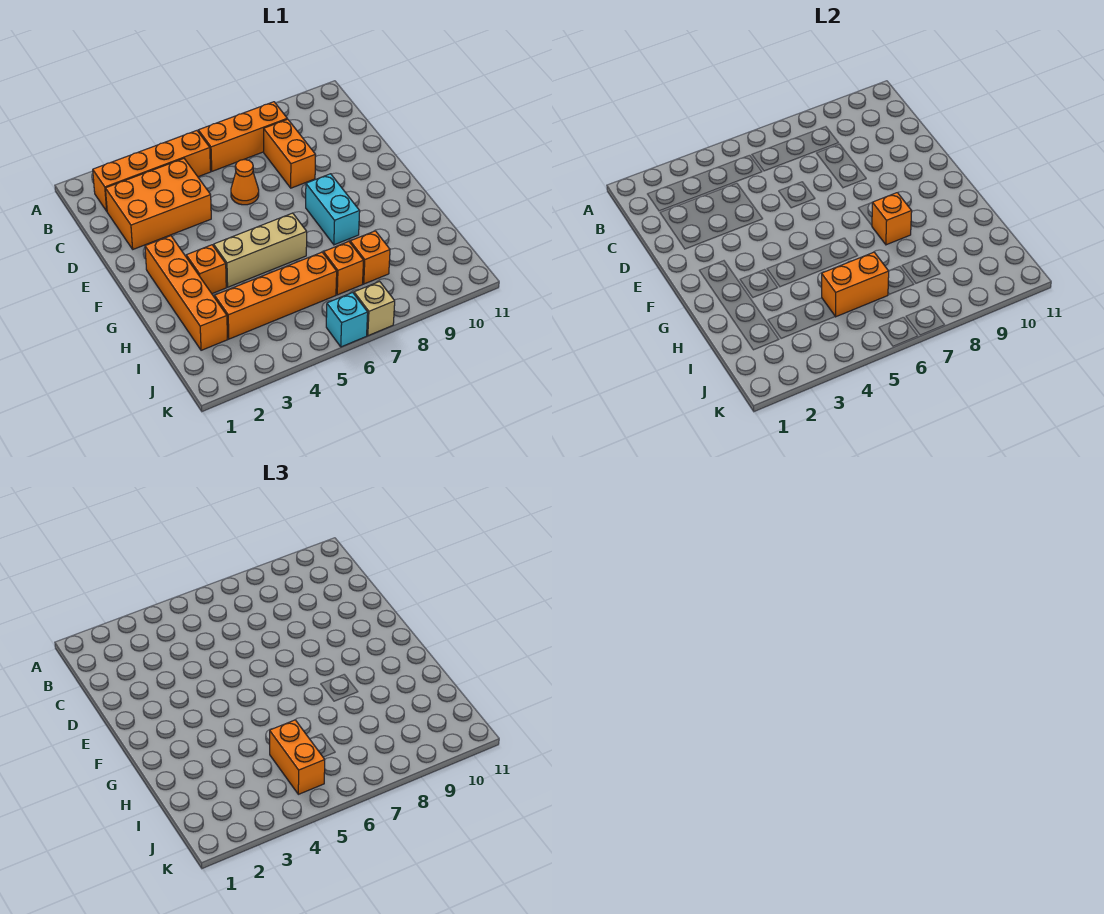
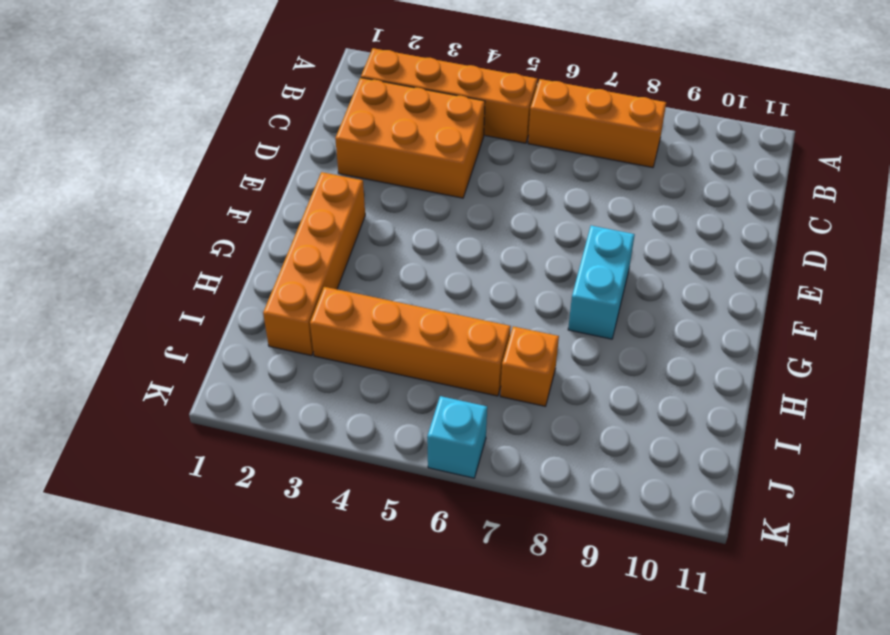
none -> orange brick C8:D8 level 1
none -> orange cone D6 level 1
none -> orange brick G3 level 1

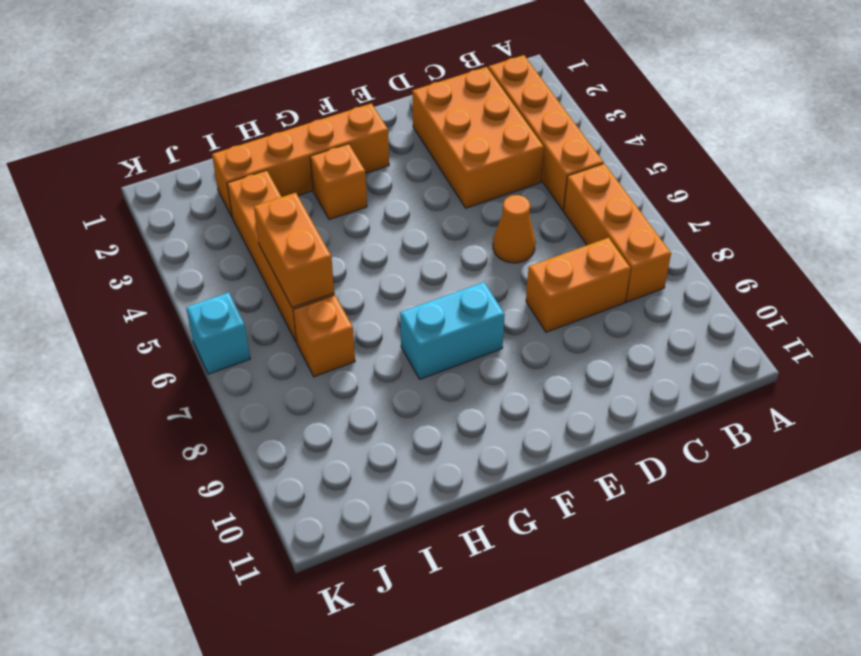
none -> tan brick G4:G6 level 1
none -> orange brick I8 level 1
none -> tan brick K7 level 1

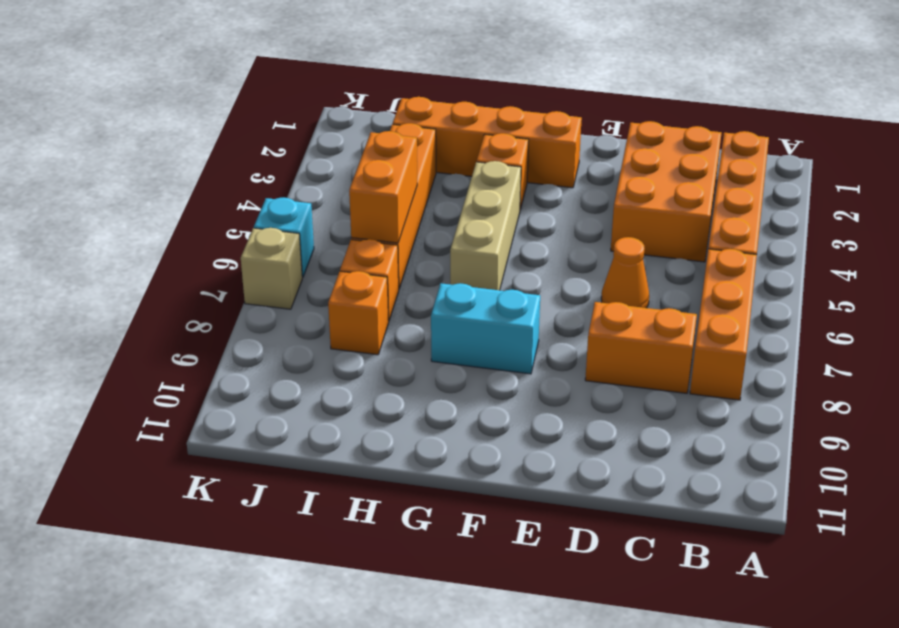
none -> orange brick G8 level 2
none -> orange brick I5:J5 level 3

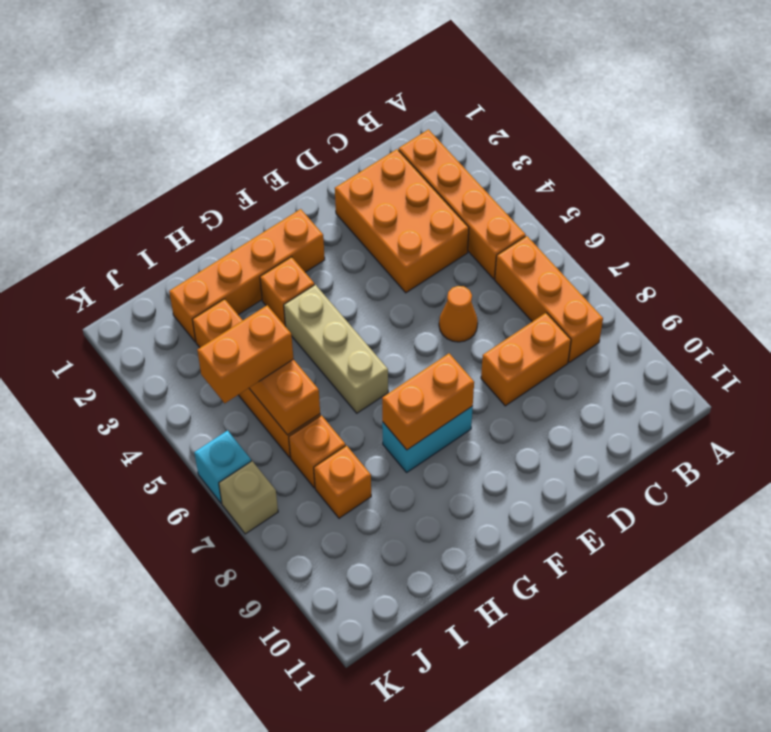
orange brick F8:G8 level 2 -> orange brick G8 level 2

